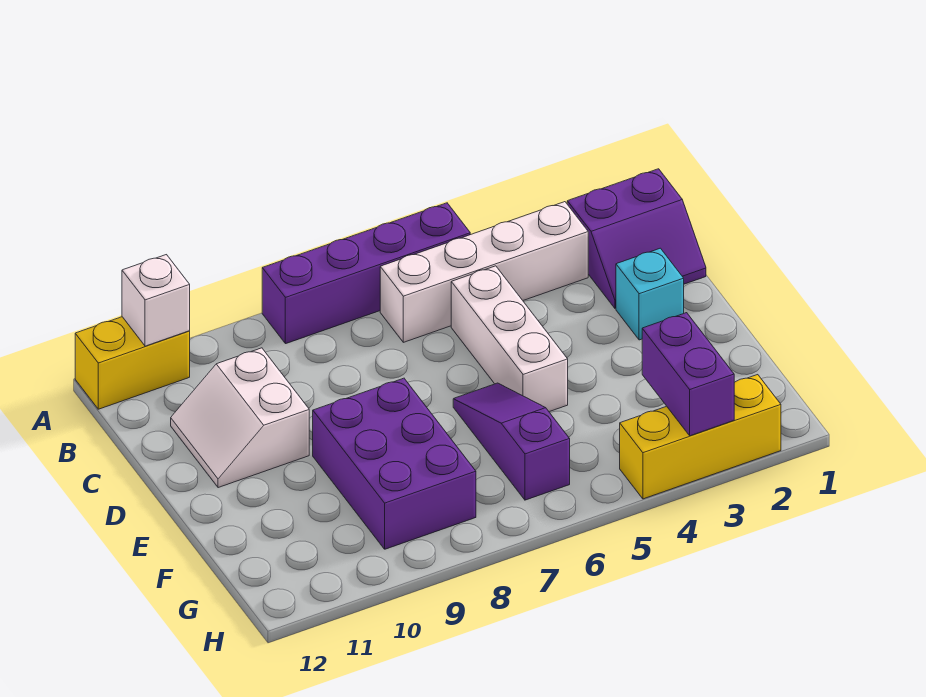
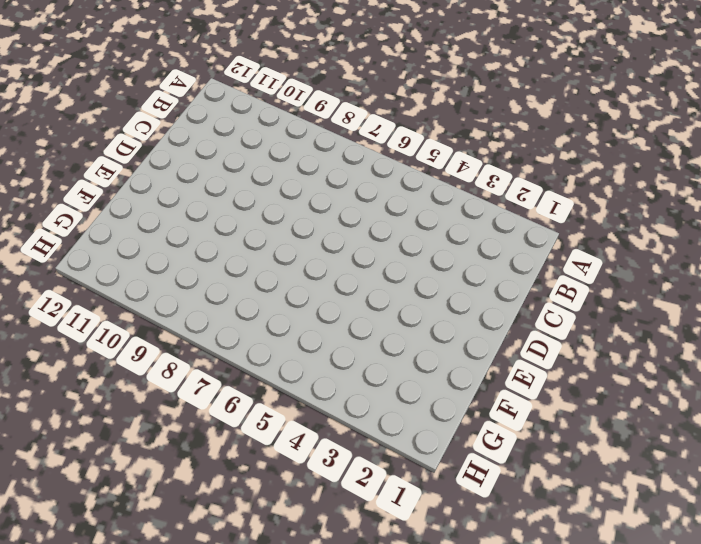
none -> purple brick A5:A8 level 1
none -> yellow brick A11:A12 level 1
none -> purple slope B1:C2 level 1 top B

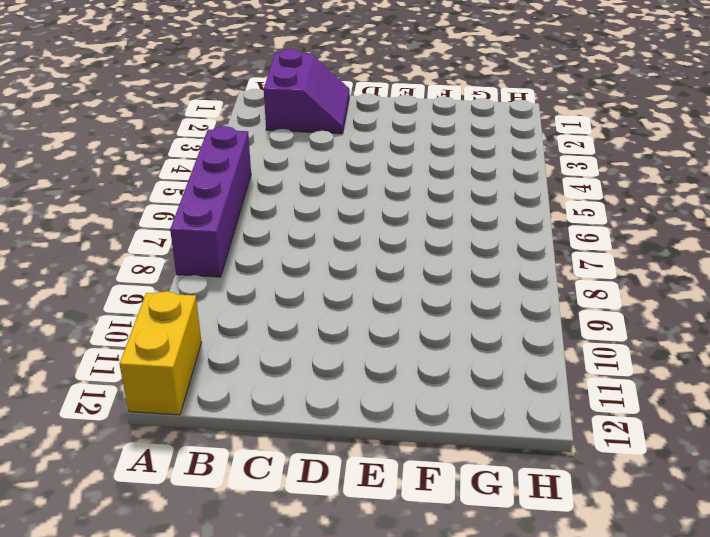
none -> white brick B3:B6 level 1
none -> white brick C5:E5 level 1
none -> white slope C10:D11 level 1 top 10

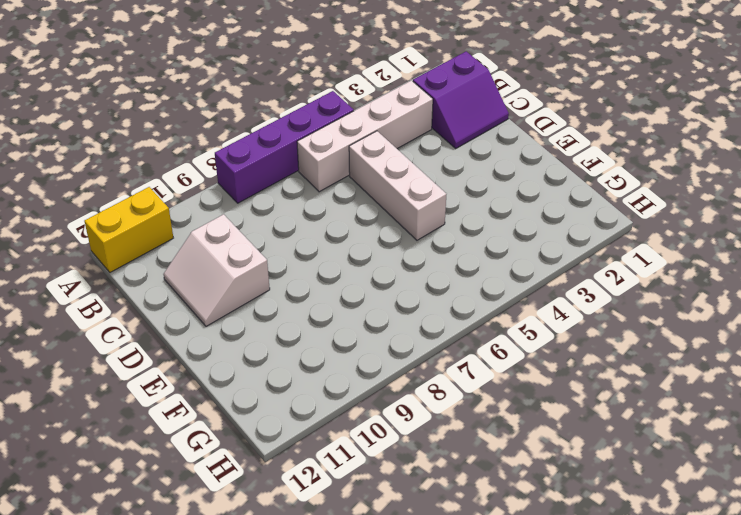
none -> cyan brick D2 level 1
none -> purple slope E6:G6 level 1 top G
none -> purple brick E8:G9 level 1

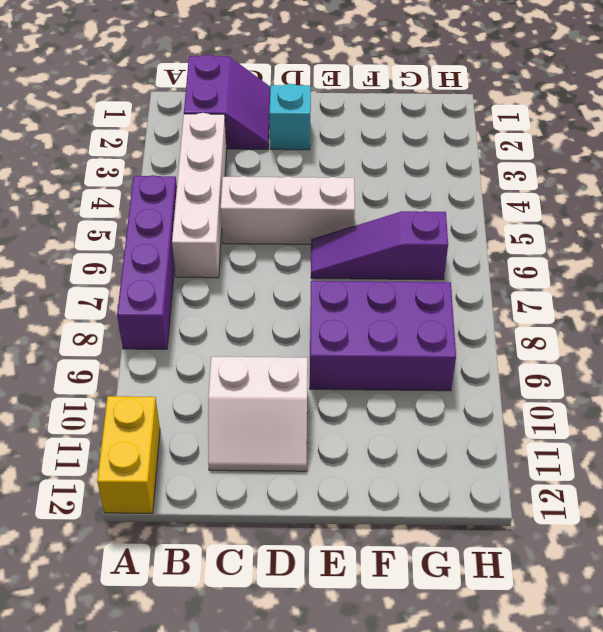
none -> yellow brick H2:H4 level 1
none -> white brick A11 level 2
none -> purple brick G3:H3 level 2

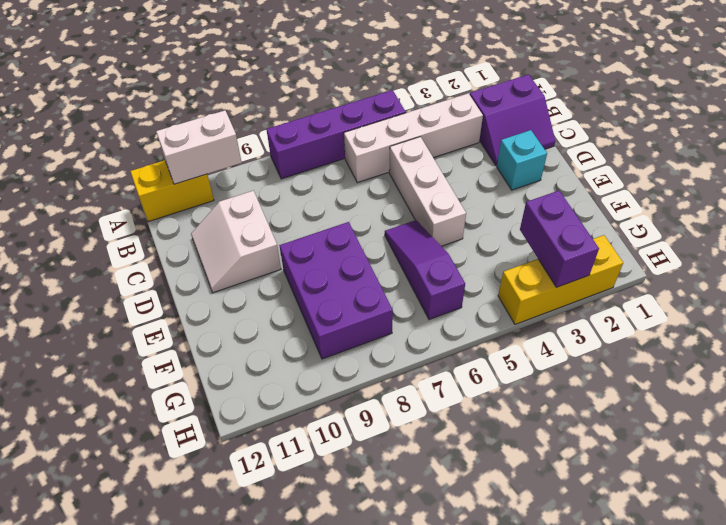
white brick A10:A11 level 2 -> white brick A11 level 2

